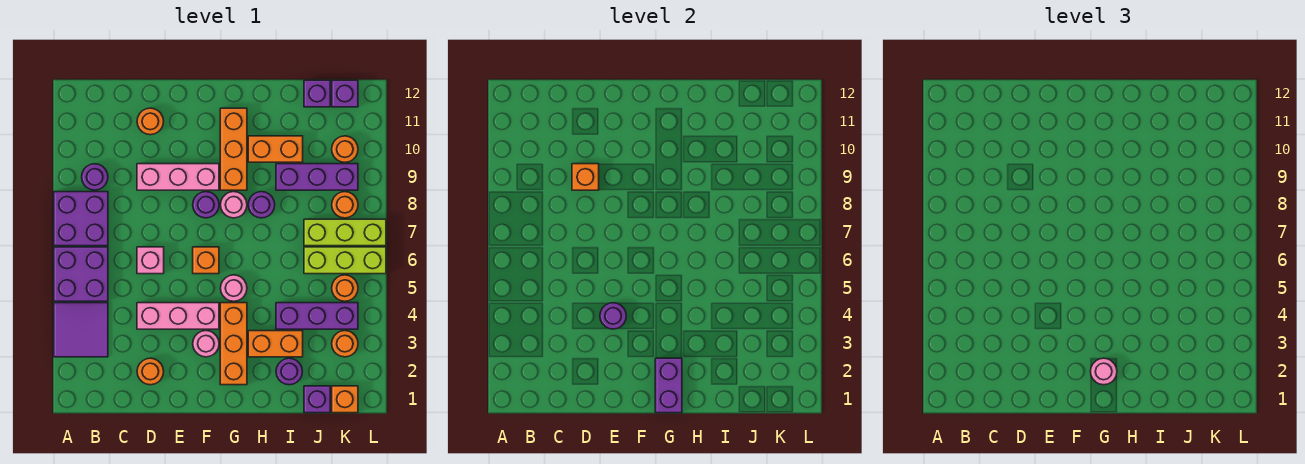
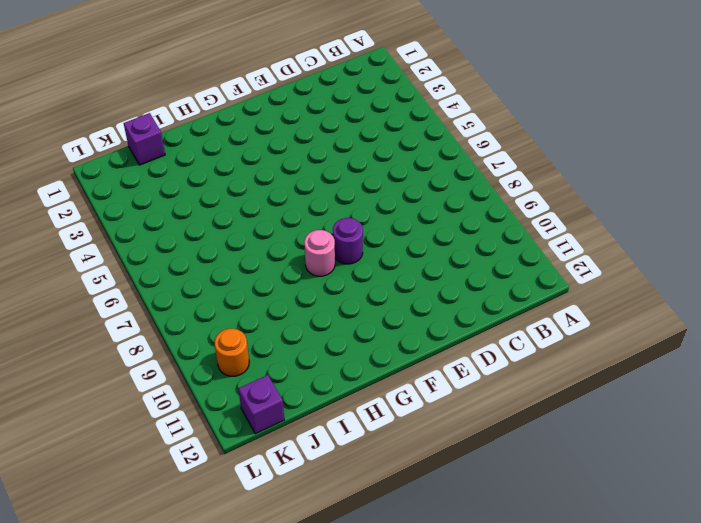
none -> purple tile A3:B4 level 1
none -> purple brick A5:B6 level 1
none -> purple brick A7:B8 level 1
none -> purple round brick B9 level 1

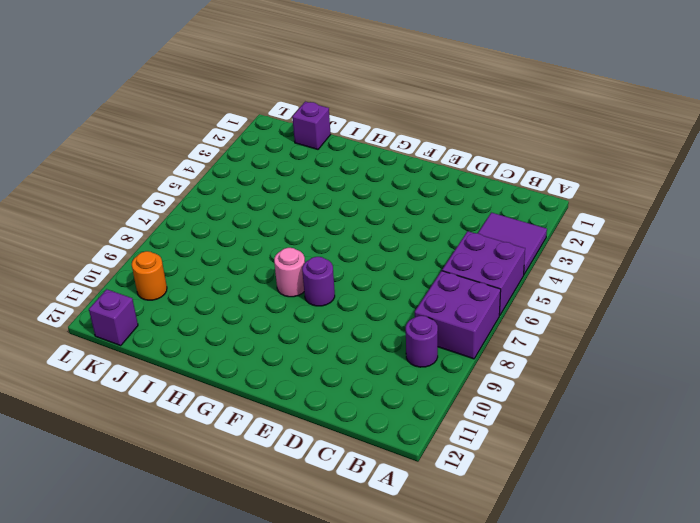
none -> orange round brick D2 level 1
none -> pink brick D4:F4 level 1
none -> pink brick D6 level 1
none -> pink brick D9:F9 level 1

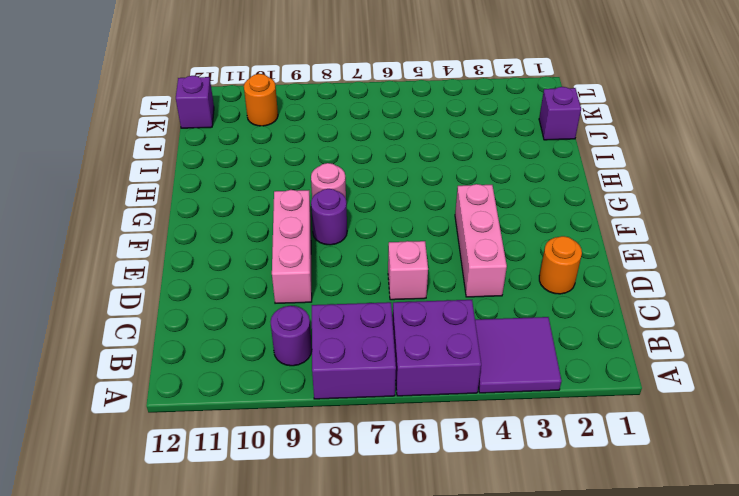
none -> orange round brick D11 level 1
none -> pink round brick F3 level 1
none -> orange brick F6 level 1
none -> orange brick G2:G4 level 1

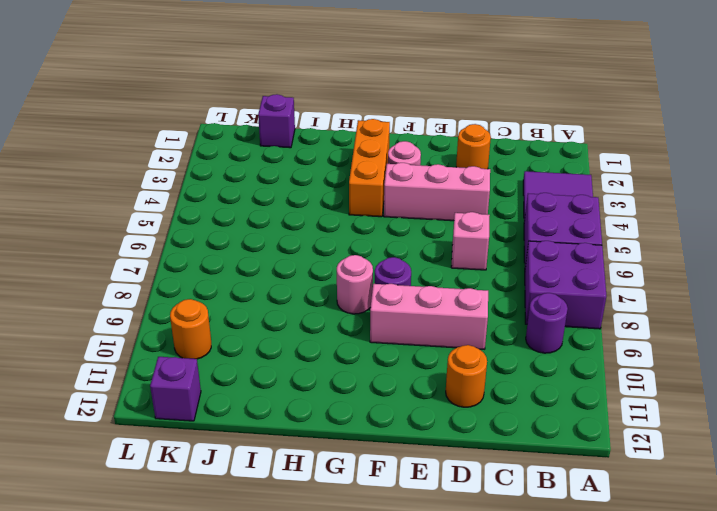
none -> orange brick F6 level 1
none -> pink round brick G5 level 1
none -> orange brick G9:G11 level 1
none -> orange brick H3:I3 level 1

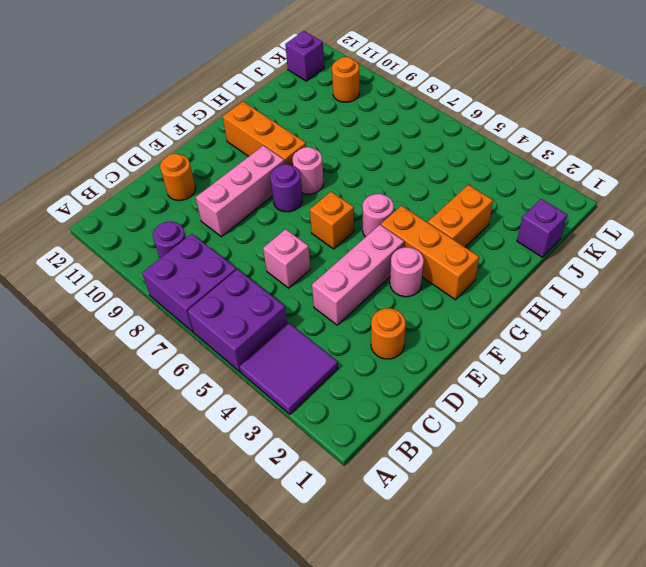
none -> purple round brick H8 level 1
none -> orange brick H10:I10 level 1
none -> purple round brick I2 level 1
none -> purple brick I4:K4 level 1

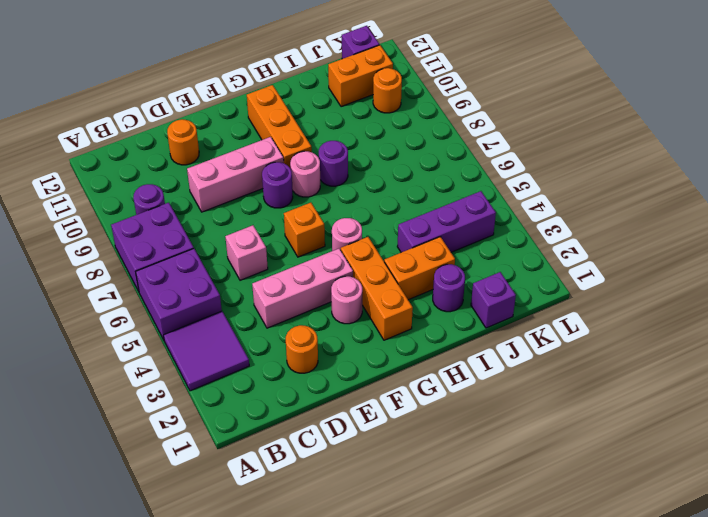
orange brick J11:K11 level 1 -> orange brick H10:I10 level 1
none -> purple brick I9:K9 level 1
none -> lime brick J6:L6 level 1
none -> lime brick J7:L7 level 1
none -> purple brick J12 level 1

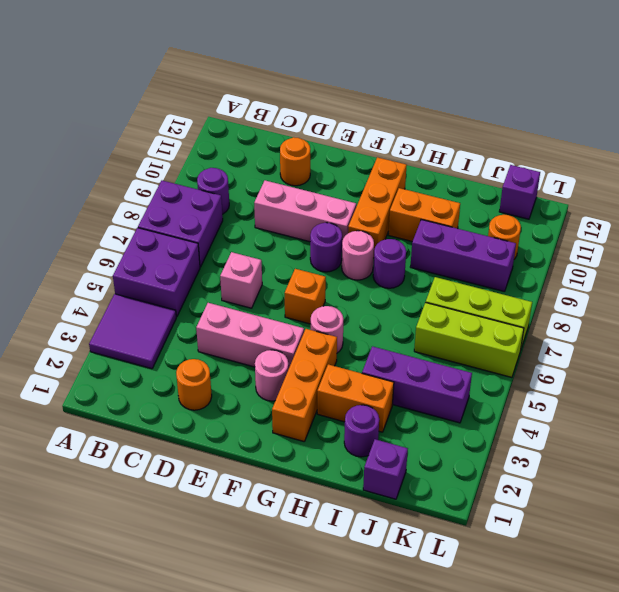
none -> purple brick J12 level 1
none -> orange brick K1 level 1
none -> orange round brick K3 level 1
none -> orange round brick K5 level 1

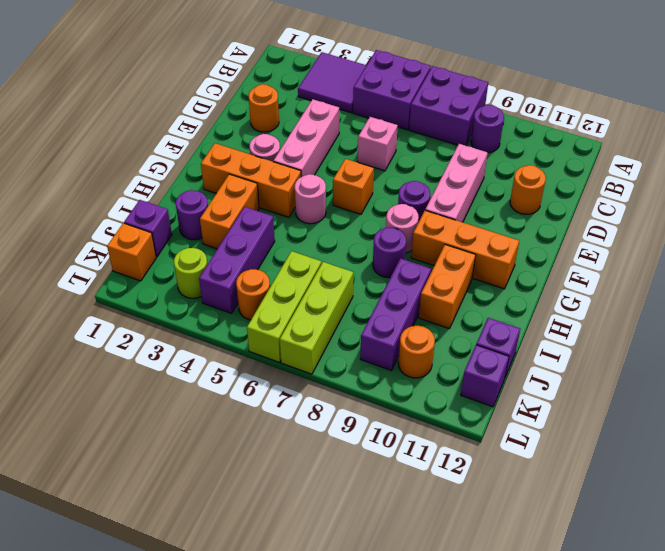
lime round brick K3 level 1 -> orange round brick K3 level 1
none -> orange round brick K8 level 1
none -> orange brick D9 level 2
none -> purple round brick E4 level 2
none -> purple brick G1:G2 level 2

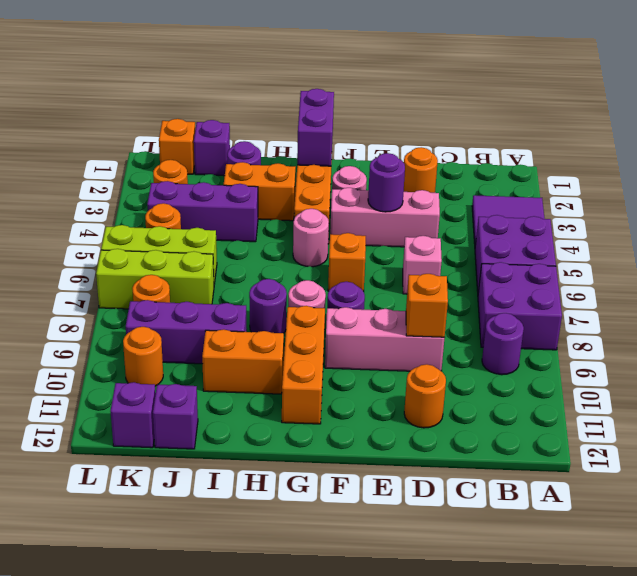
none -> pink round brick G2 level 3

